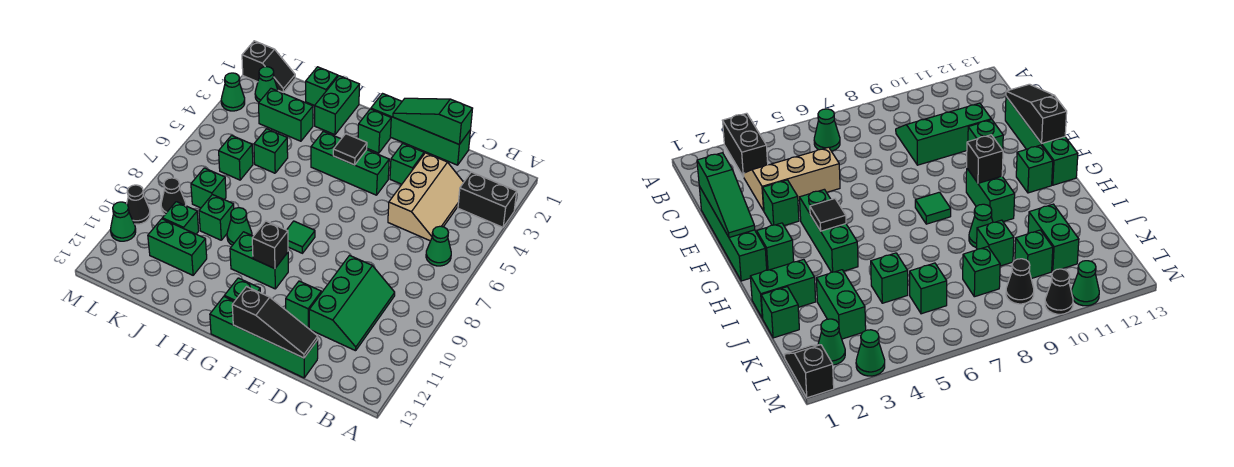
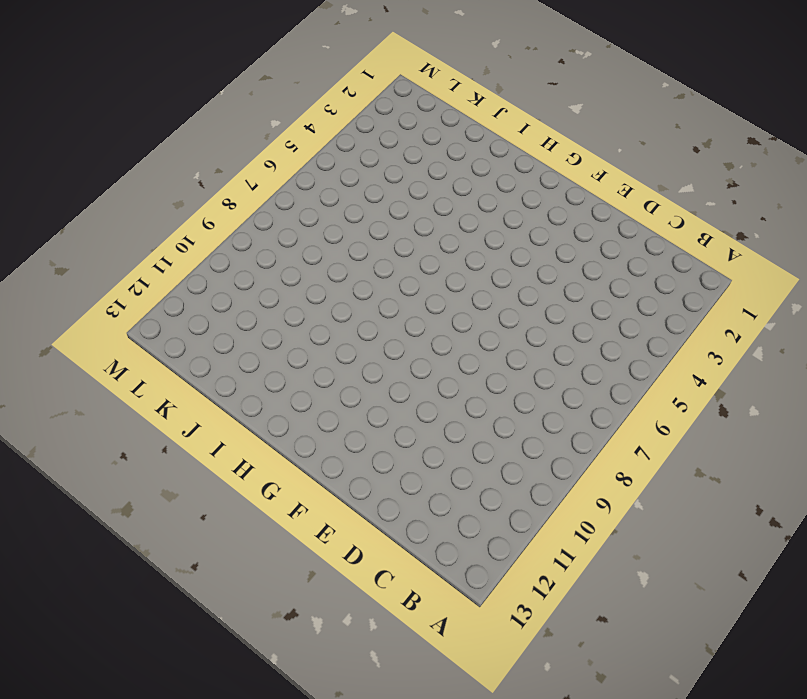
none -> black brick A3:B3 level 1
none -> green cone B6 level 1
none -> tan slope C3:D5 level 1 top D
none -> green slope C9:D11 level 1 top D

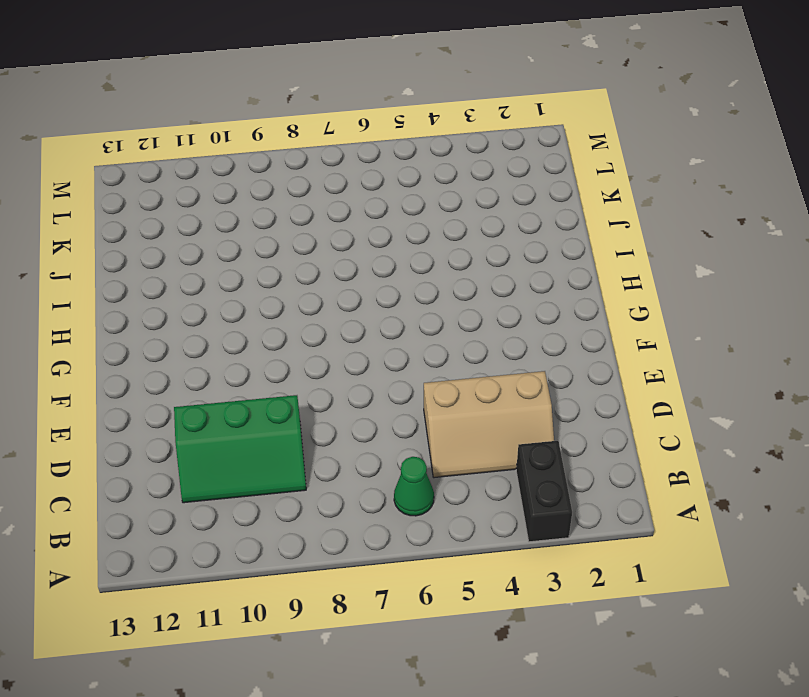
none -> green brick D1:G1 level 1
none -> green brick D13:G13 level 1
none -> green brick E3 level 1
none -> green brick E11 level 1

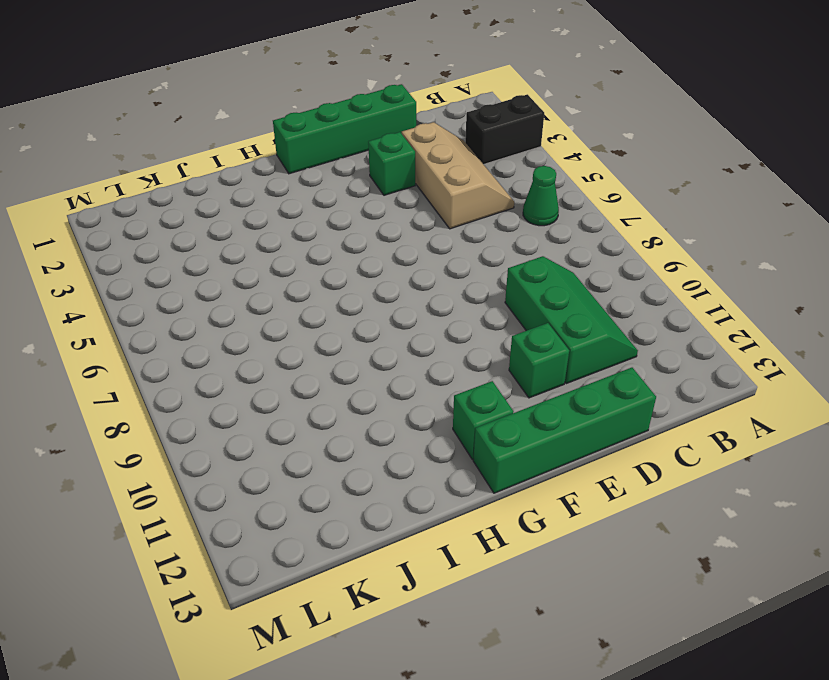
none -> green brick F4:H4 level 1
none -> green brick G2 level 1
none -> green tile G8 level 1
none -> green brick G10:H10 level 1

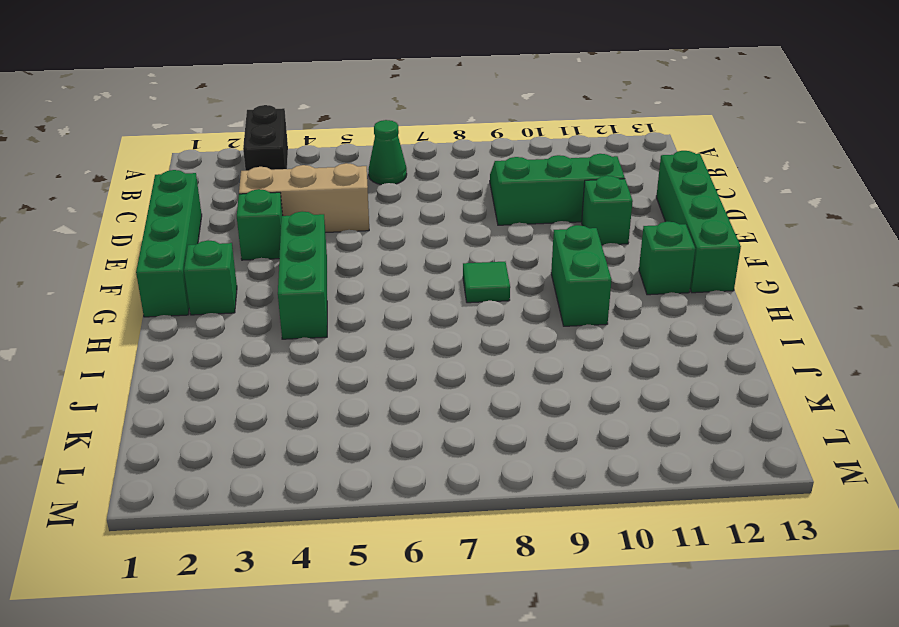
none -> green brick I1:I2 level 1
none -> green cone I9 level 1
none -> green brick J1 level 1
none -> green brick J3:K3 level 1

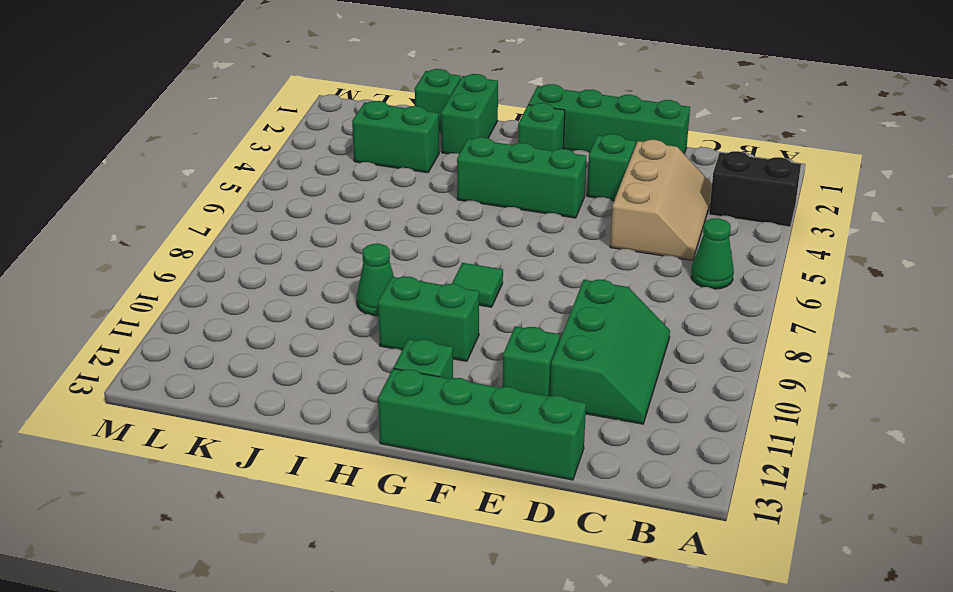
none -> green brick J5 level 1
none -> green brick J9 level 1
none -> green brick J11:K11 level 1
none -> green brick K6 level 1

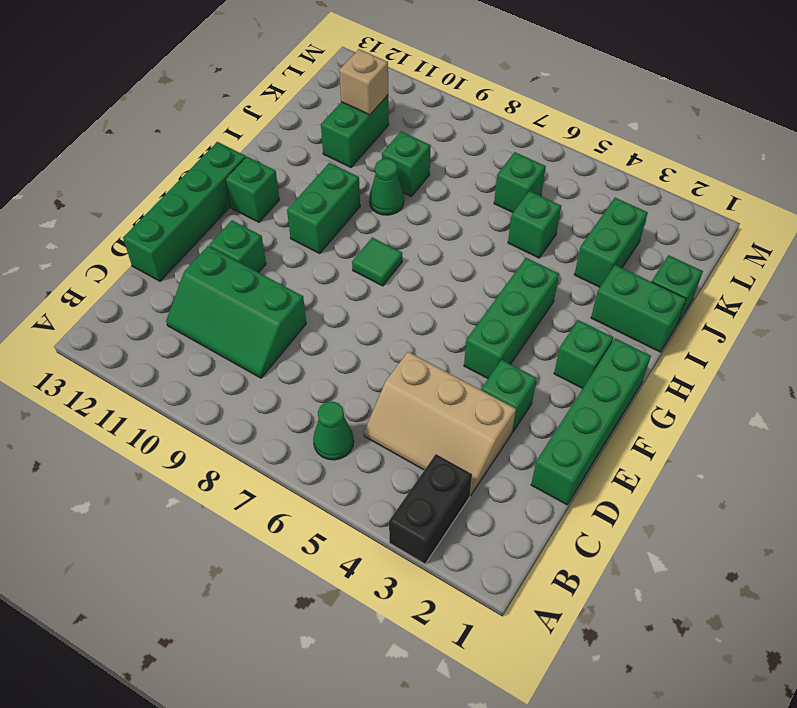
tan brick K11 level 2 -> none
none -> green brick K8 level 1
none -> green brick K10 level 1
none -> black slope L1:M1 level 1 top M
none -> green cone L2 level 1

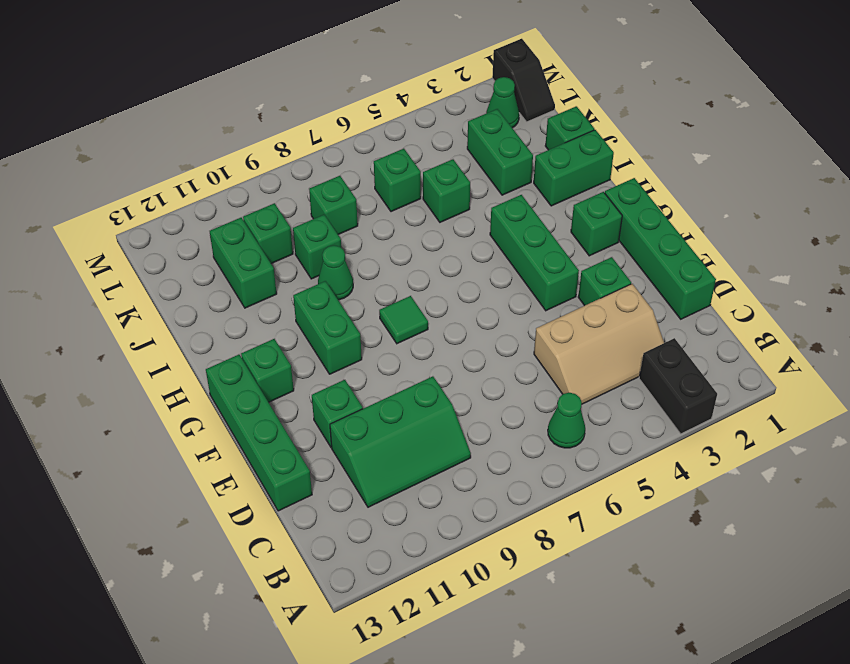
none -> black cone L9 level 1
none -> green cone M3 level 1
none -> black cone M10 level 1
none -> green cone M11 level 1

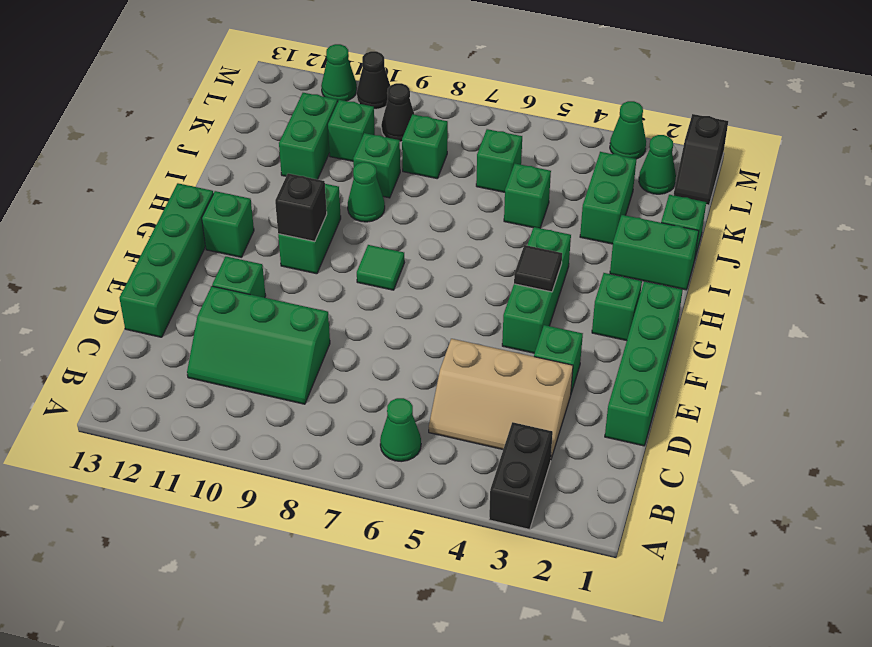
none -> green slope D1:F1 level 2 top D
none -> black slope D13:F13 level 2 top F

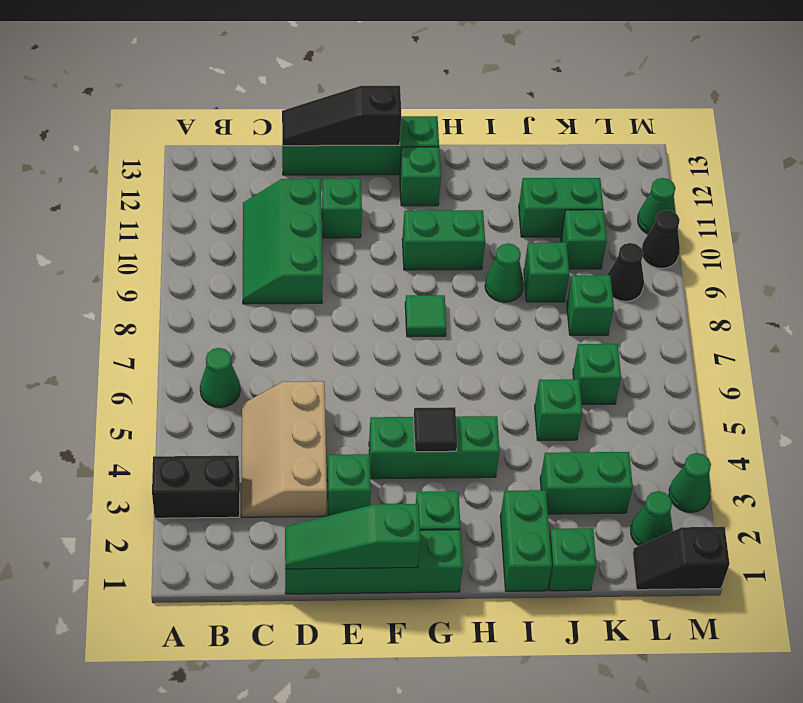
green slope D1:F1 level 2 top F -> green slope D1:F1 level 2 top D
none -> black brick G10 level 2

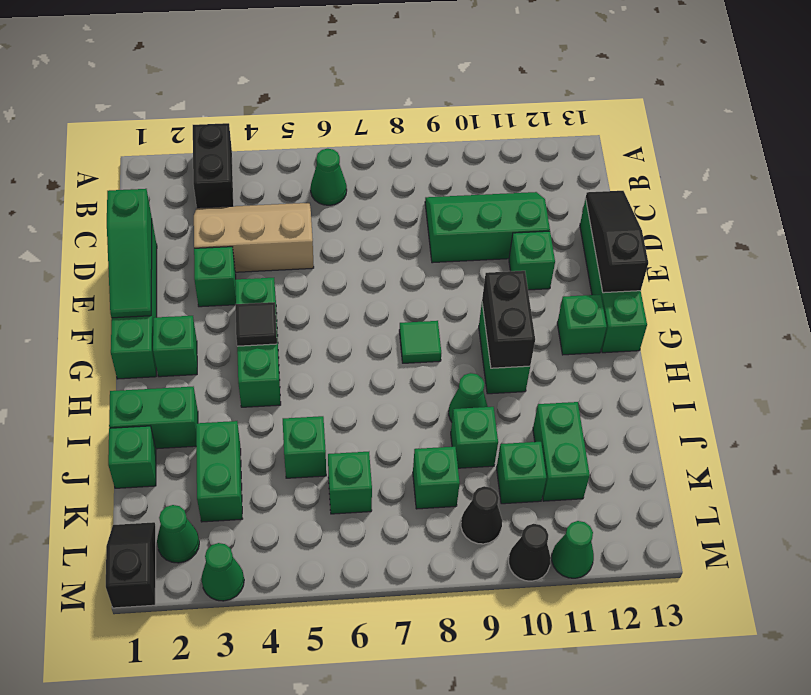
black brick G10:H10 level 2 -> black brick G10 level 2

